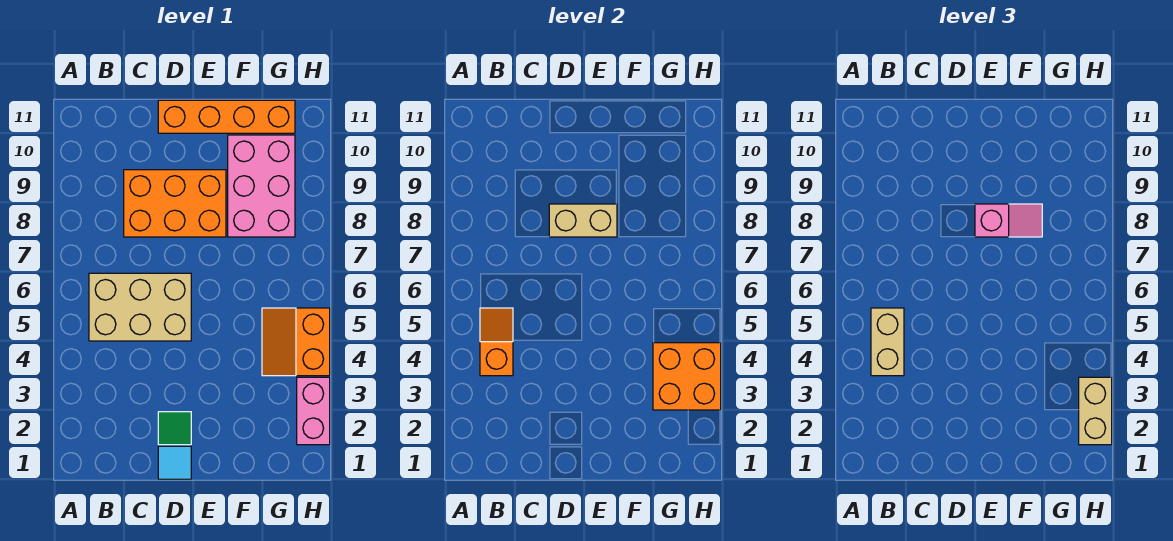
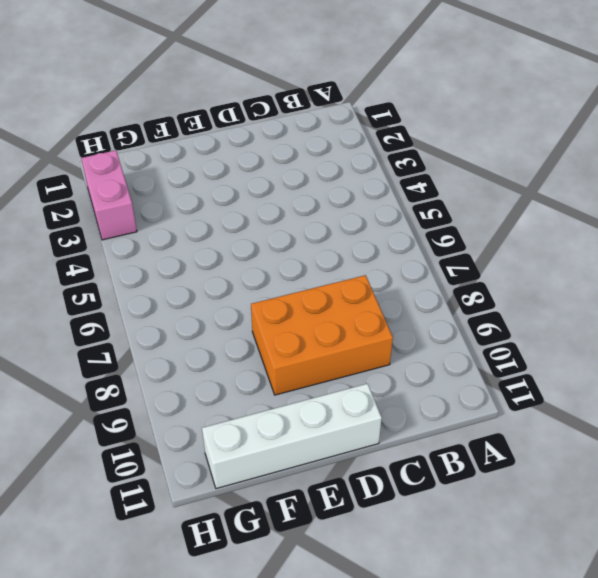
white brick D11:G11 level 1 -> orange brick D11:G11 level 1
none -> tan brick B5:D6 level 1
none -> cyan tile D1 level 1
none -> green tile D2 level 1

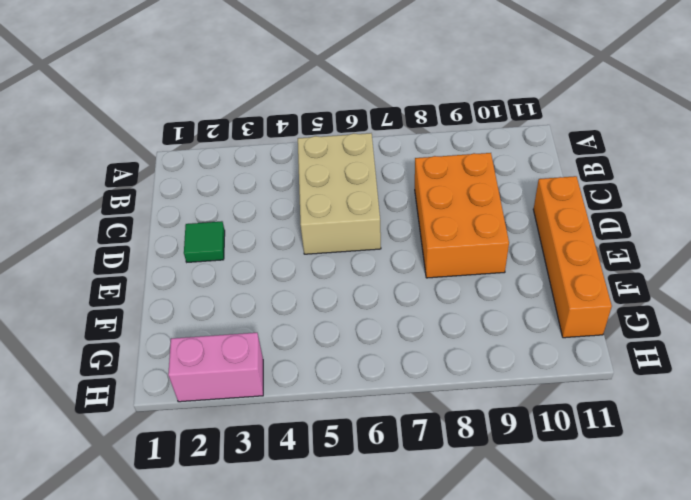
none -> cyan tile D1 level 1
none -> pink brick F8:G10 level 1
none -> orange slope G4:H5 level 1 top H

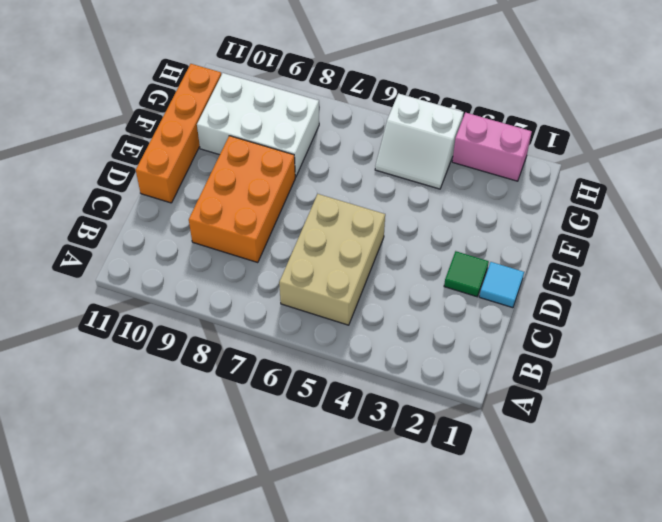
white brick F8:G10 level 1 -> pink brick F8:G10 level 1
white slope G4:H5 level 1 top H -> orange slope G4:H5 level 1 top H
none -> orange slope B4:B5 level 2 top 4
none -> tan brick D8:E8 level 2
none -> orange brick G3:H4 level 2

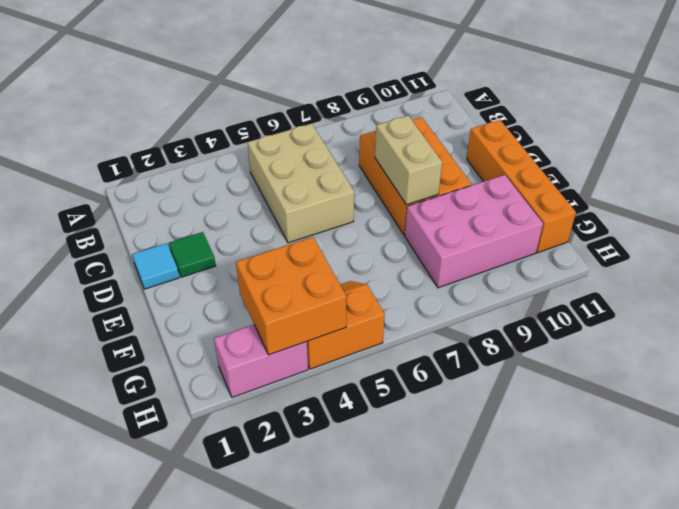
none -> orange slope B4:B5 level 2 top 4
none -> tan brick B4:B5 level 3
none -> pink slope E8:F8 level 3 top E

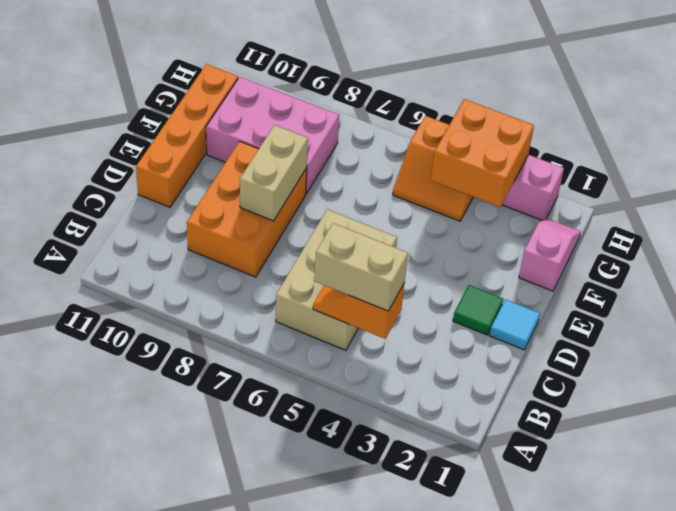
pink slope F1:G1 level 1 top F -> pink slope E8:F8 level 3 top E
none -> tan brick H2:H3 level 3

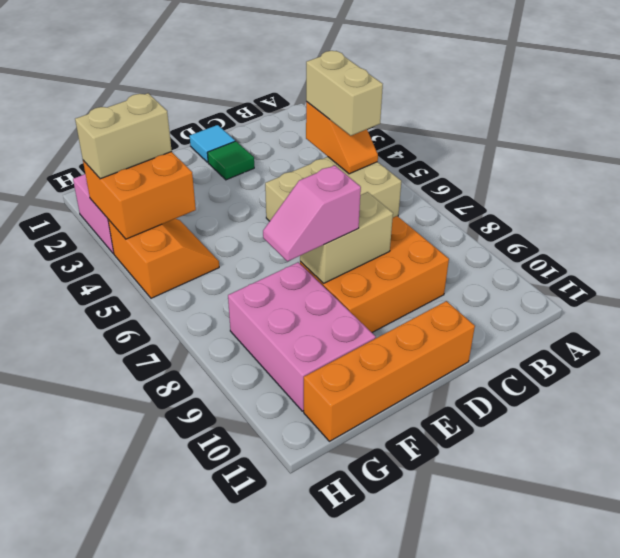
tan brick G3:H3 level 3 -> tan brick H2:H3 level 3

